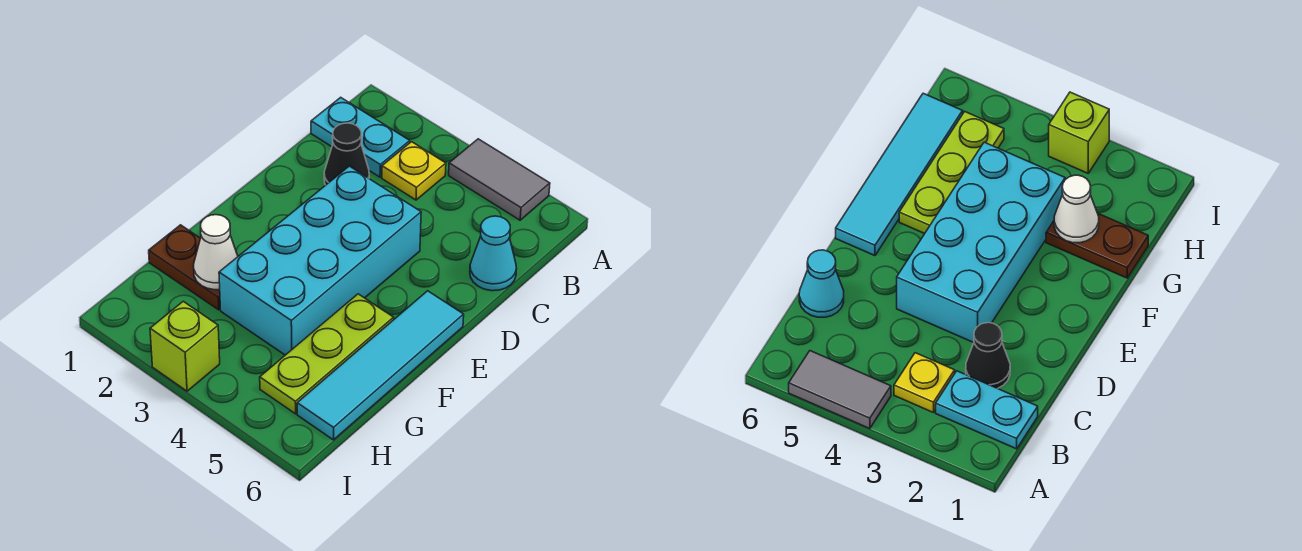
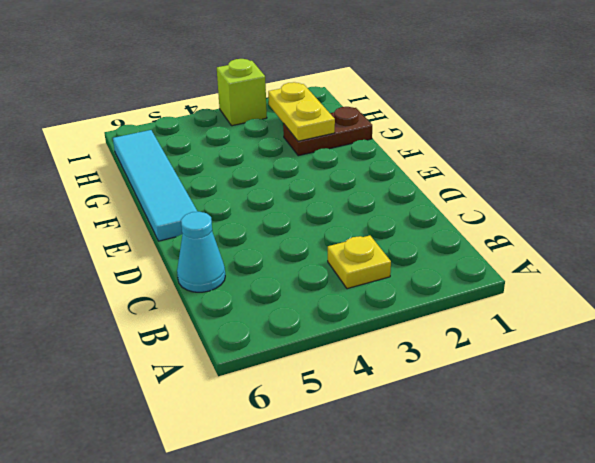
yellow plate G2:H2 level 2 -> white cone G2 level 2
none -> grey tile A4:A5 level 1
none -> cyan plate B1:B2 level 1

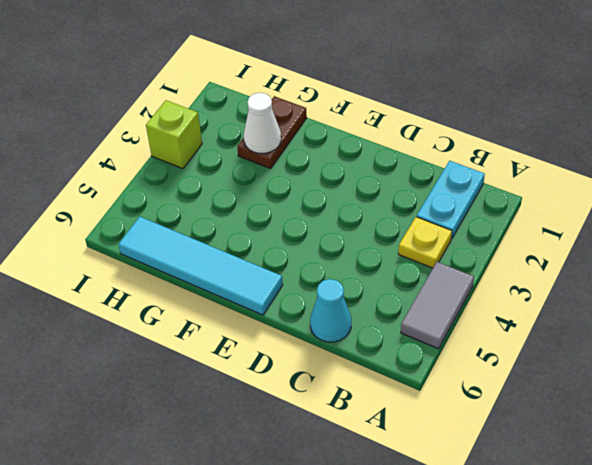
none -> black cone C2 level 1
none -> cyan brick D3:G4 level 1

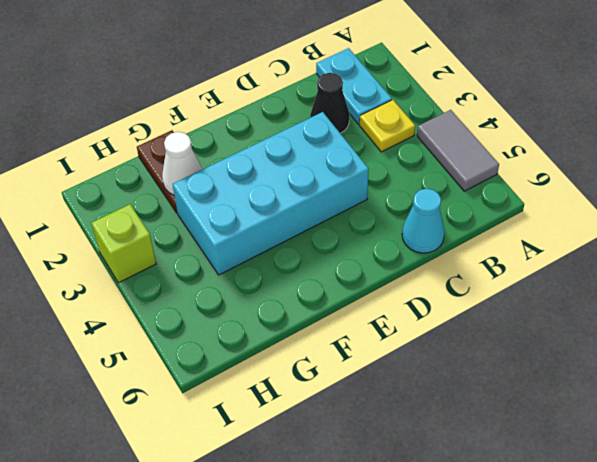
none -> cyan tile E6:H6 level 1
none -> lime plate F5:H5 level 1

